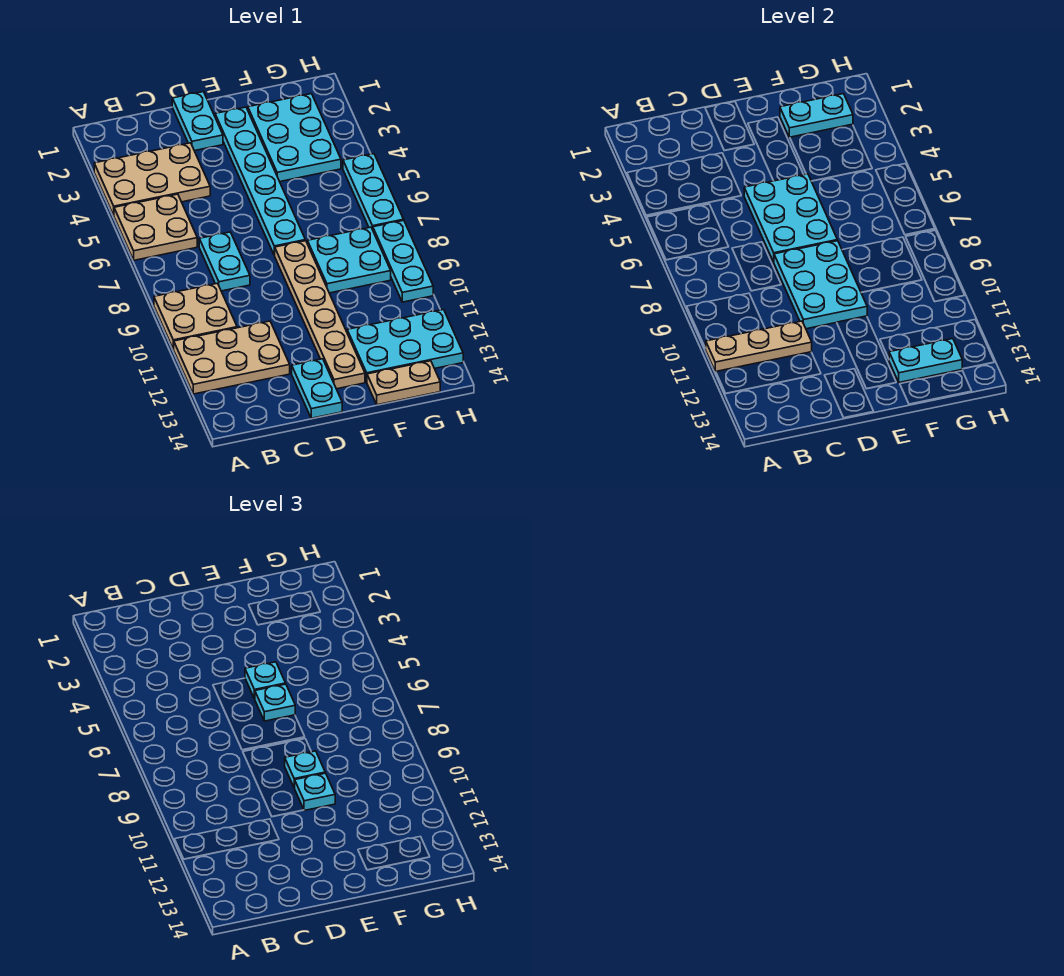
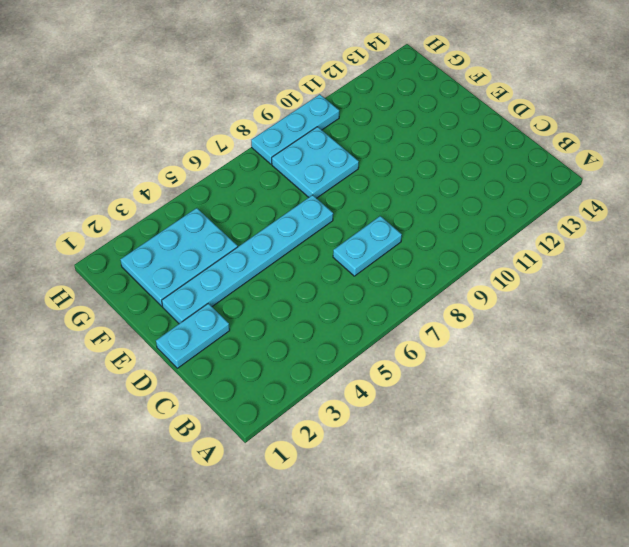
none -> tan plate A3:C4 level 1
none -> tan plate A5:B6 level 1
none -> tan plate A9:B10 level 1

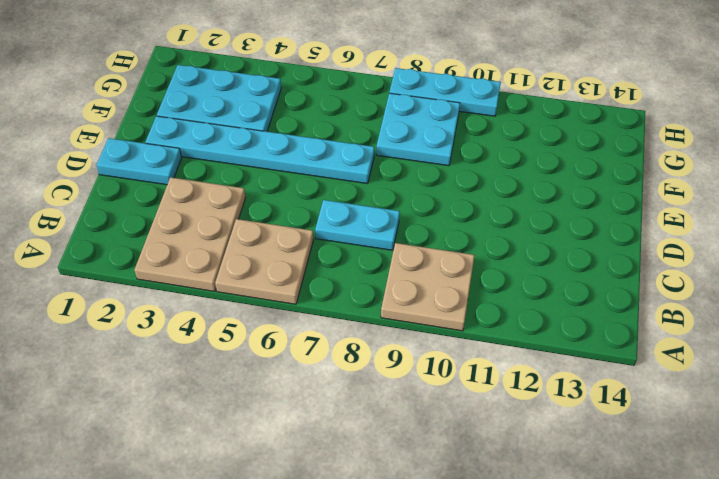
none -> tan plate A11:C12 level 1
none -> cyan plate D13:D14 level 1
none -> tan plate E8:E13 level 1

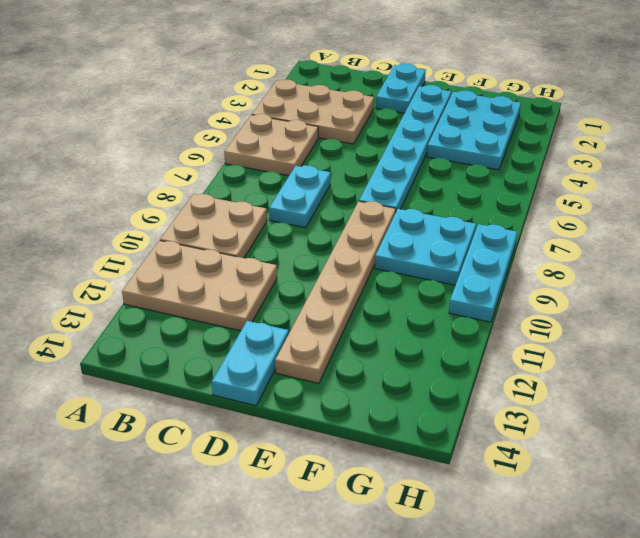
none -> cyan plate F12:H13 level 1
none -> tan plate F14:G14 level 1
none -> cyan plate H5:H7 level 1

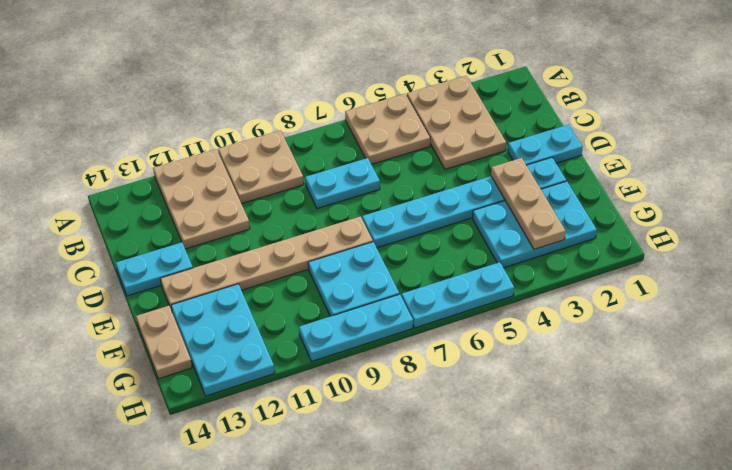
tan plate E3:G3 level 2 -> tan plate A11:C11 level 2
none -> cyan plate D5:E7 level 2
none -> cyan plate D8:E10 level 2
none -> cyan plate F2:G2 level 2

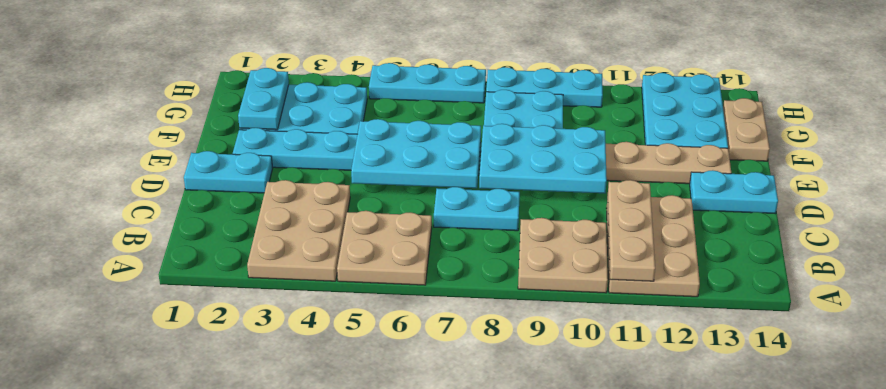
none -> cyan plate F13:G13 level 2
none -> cyan plate E5 level 3
none -> cyan plate E6 level 3

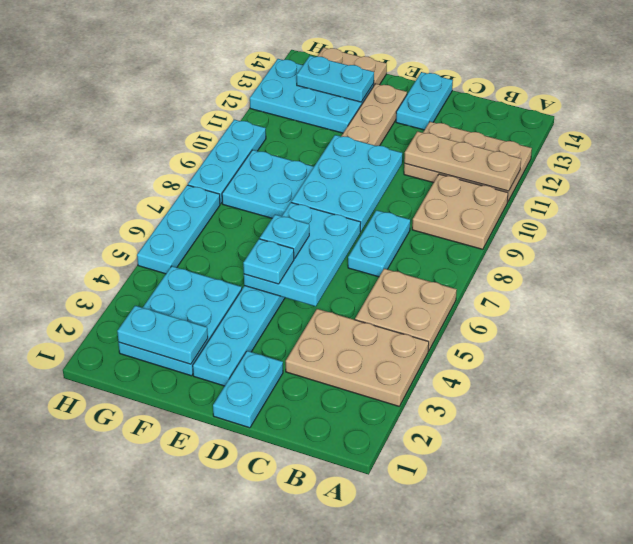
none -> cyan plate E9 level 3
none -> cyan plate E10 level 3

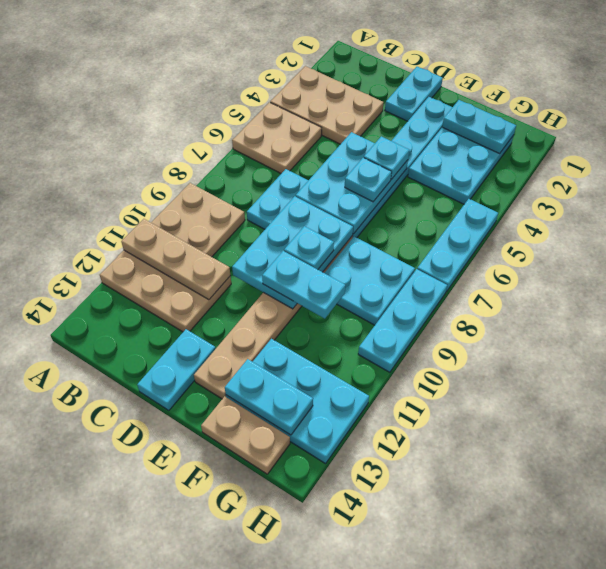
cyan plate E10:F10 level 3 -> cyan plate E10 level 3

